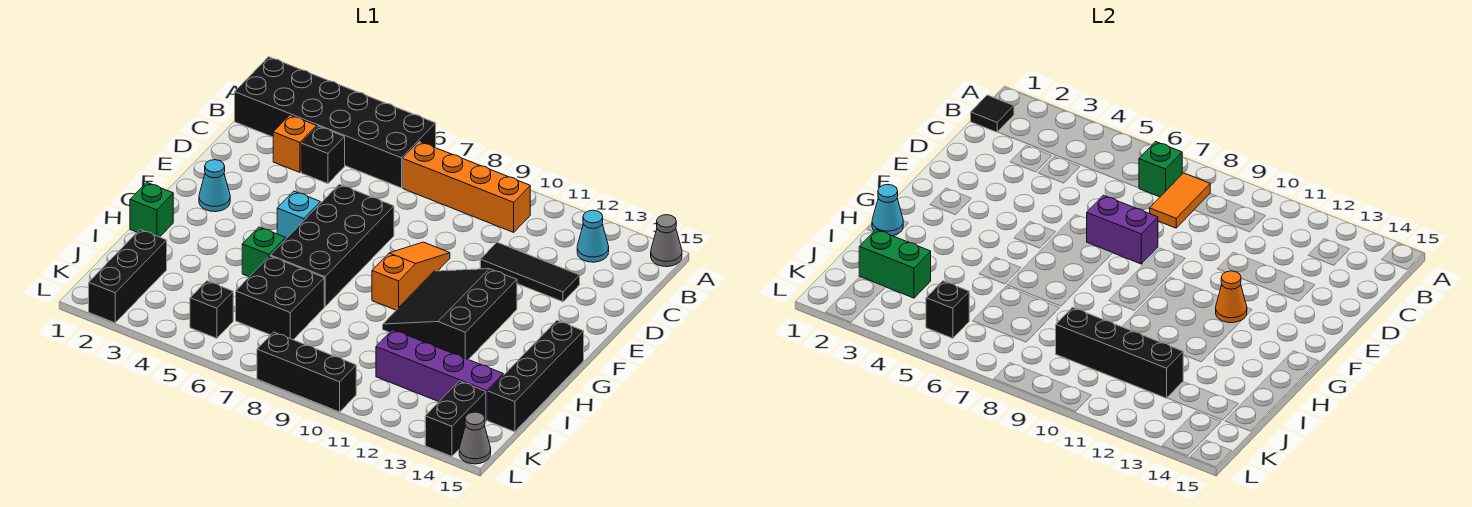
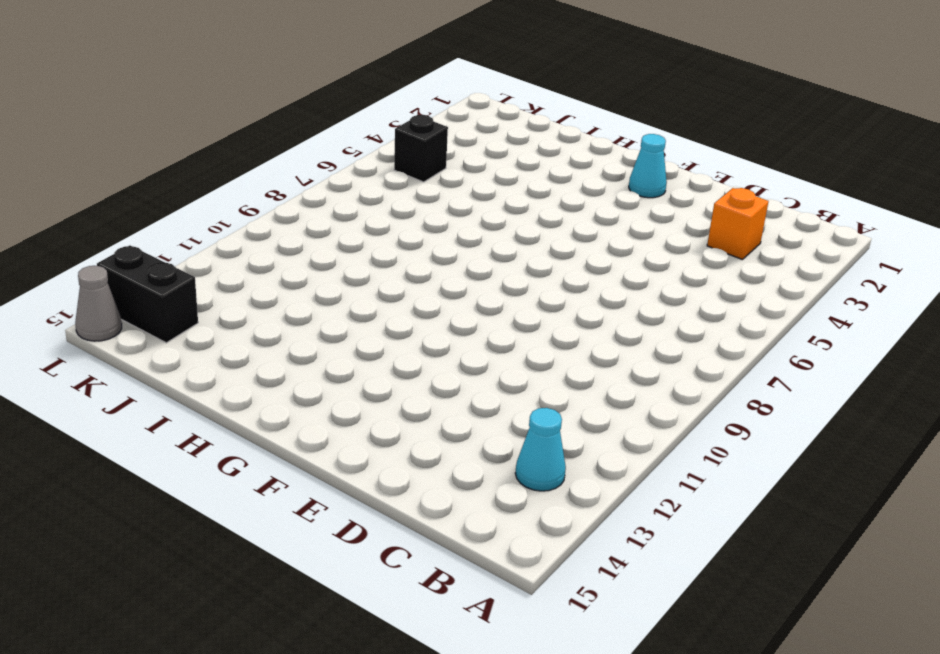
none -> black brick A1:B6 level 1
none -> grey cone A15 level 1
none -> orange brick B7:B10 level 1
none -> black brick C4 level 1

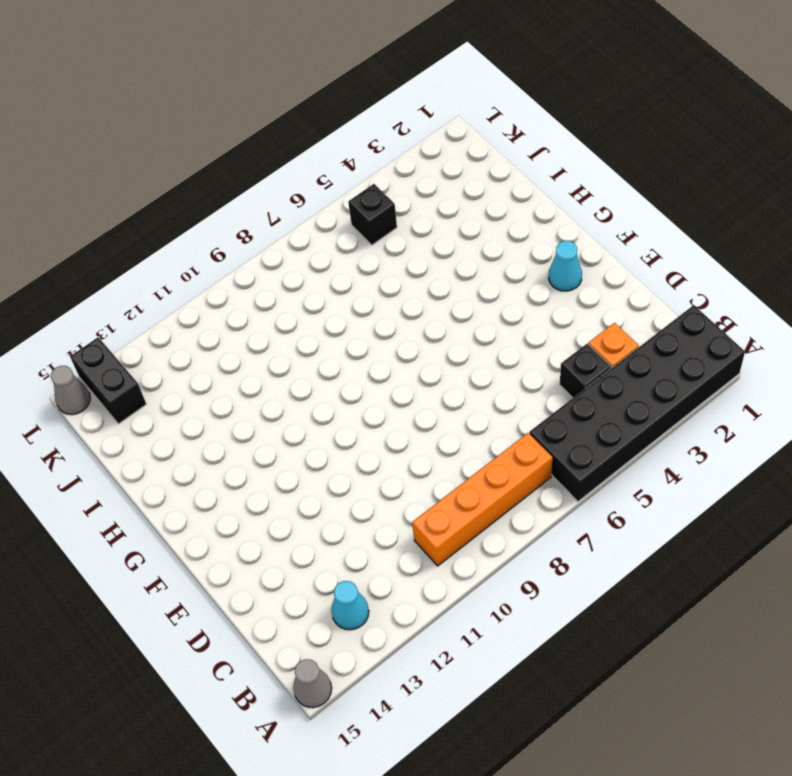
none -> black tile D11:D13 level 1
none -> black brick E6:H7 level 1
none -> orange slope E9:G9 level 1 top G
none -> cyan brick F5 level 1

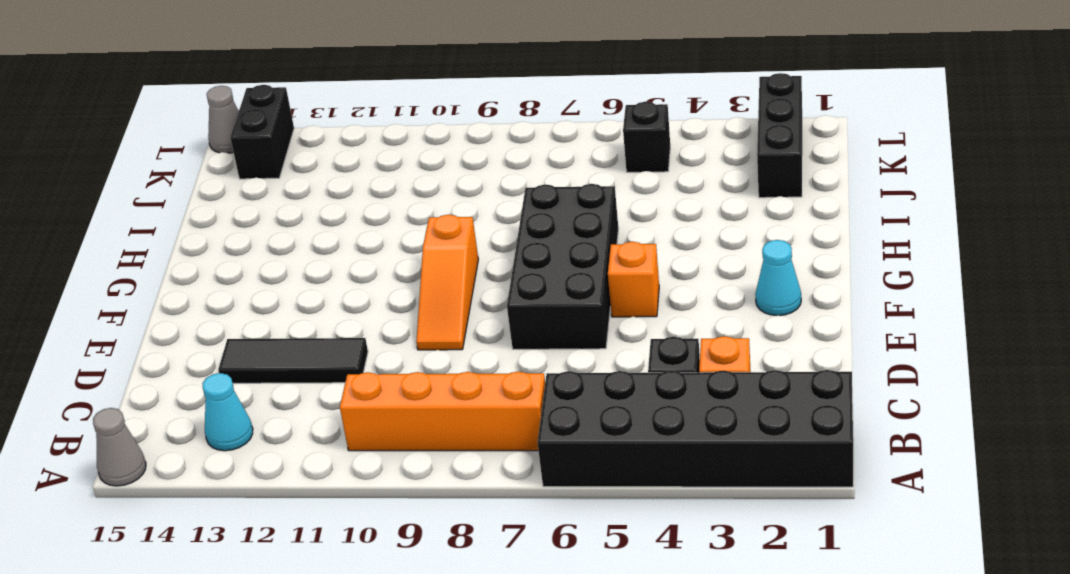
orange brick F5 level 1 -> cyan brick F5 level 1
none -> black slope F10:H12 level 1 top 12
none -> black brick G15:J15 level 1
none -> green brick H1 level 1
none -> green brick H5 level 1

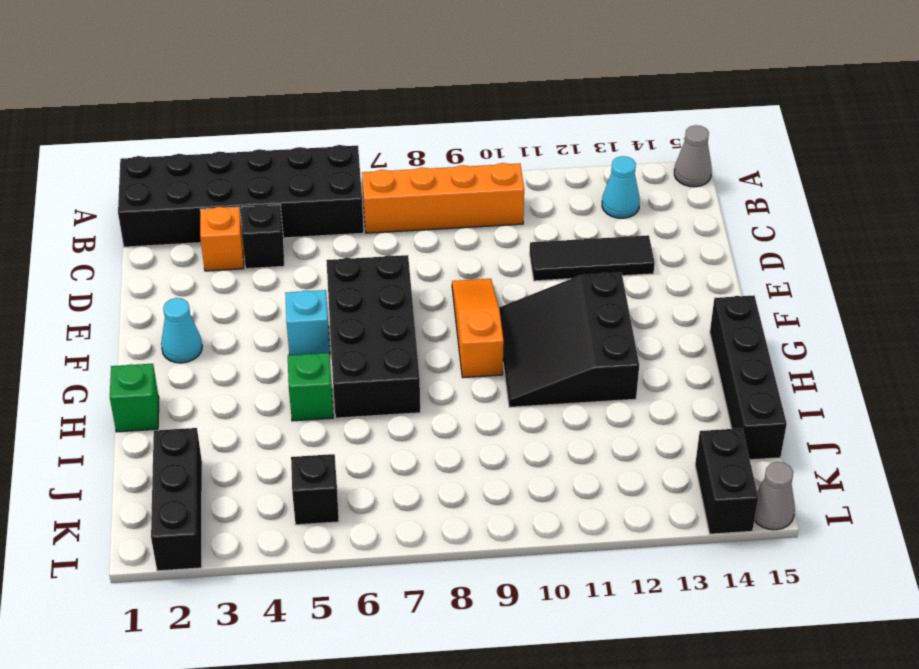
none -> black brick I6:J7 level 1
none -> purple brick J11:J14 level 1
none -> black brick L8:L10 level 1
none -> black tile B1 level 2

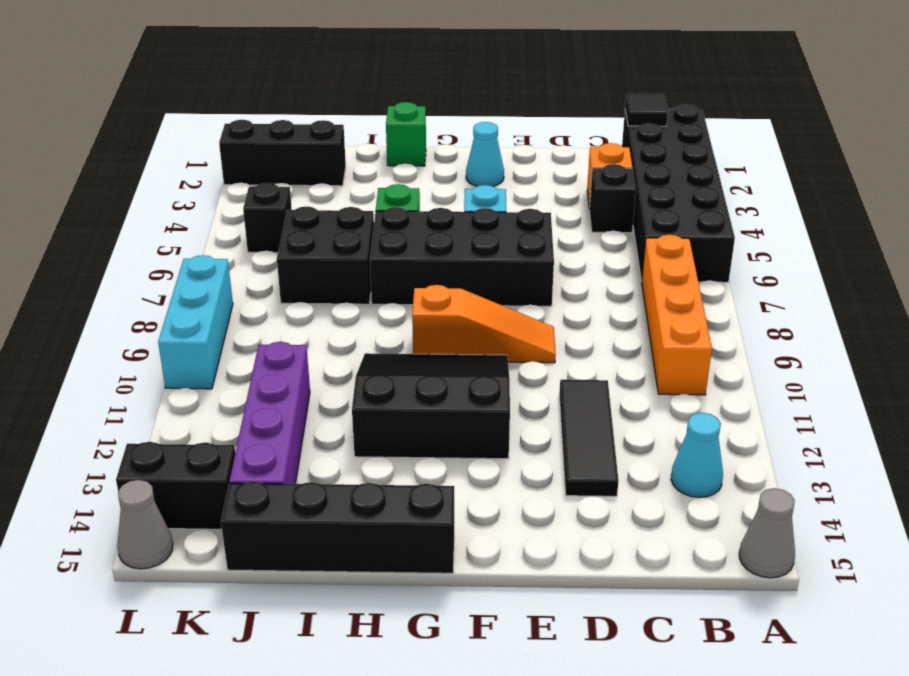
cyan brick L8:L10 level 1 -> black brick L8:L10 level 1
none -> green brick B7 level 2
none -> orange tile B8:C8 level 2
none -> purple brick E7:E8 level 2
none -> orange cone F12 level 2

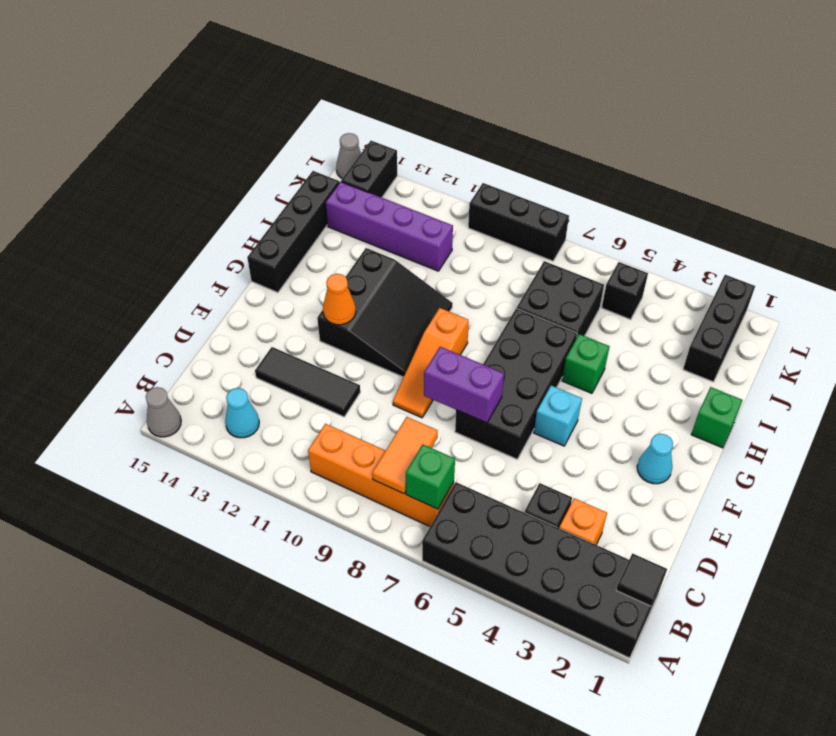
none -> cyan cone H1 level 2
none -> green brick J2:J3 level 2
none -> black brick J9:J12 level 2
none -> black brick K5 level 2

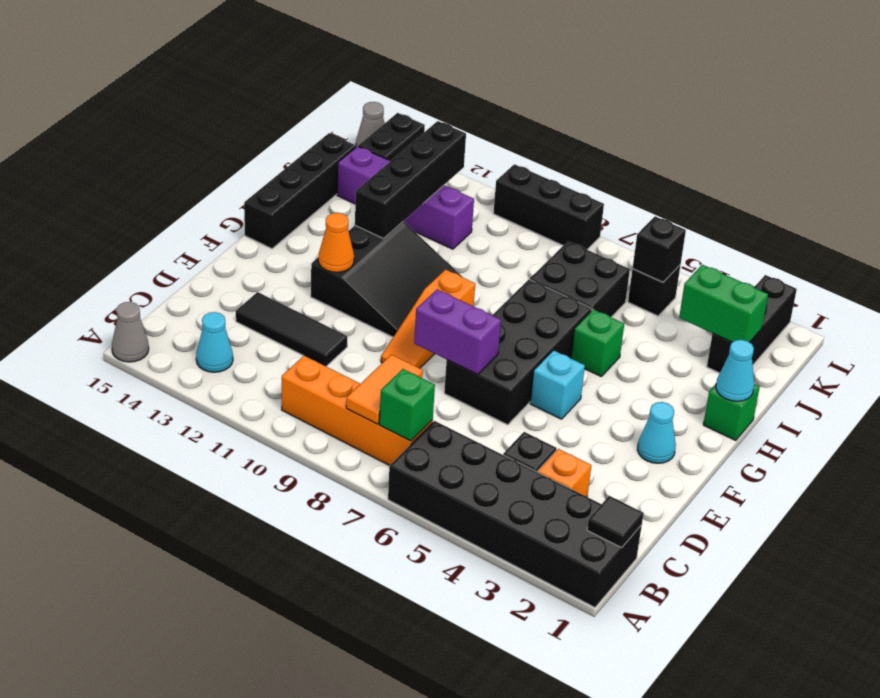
black brick H12:K12 level 2 -> black brick J9:J12 level 2

